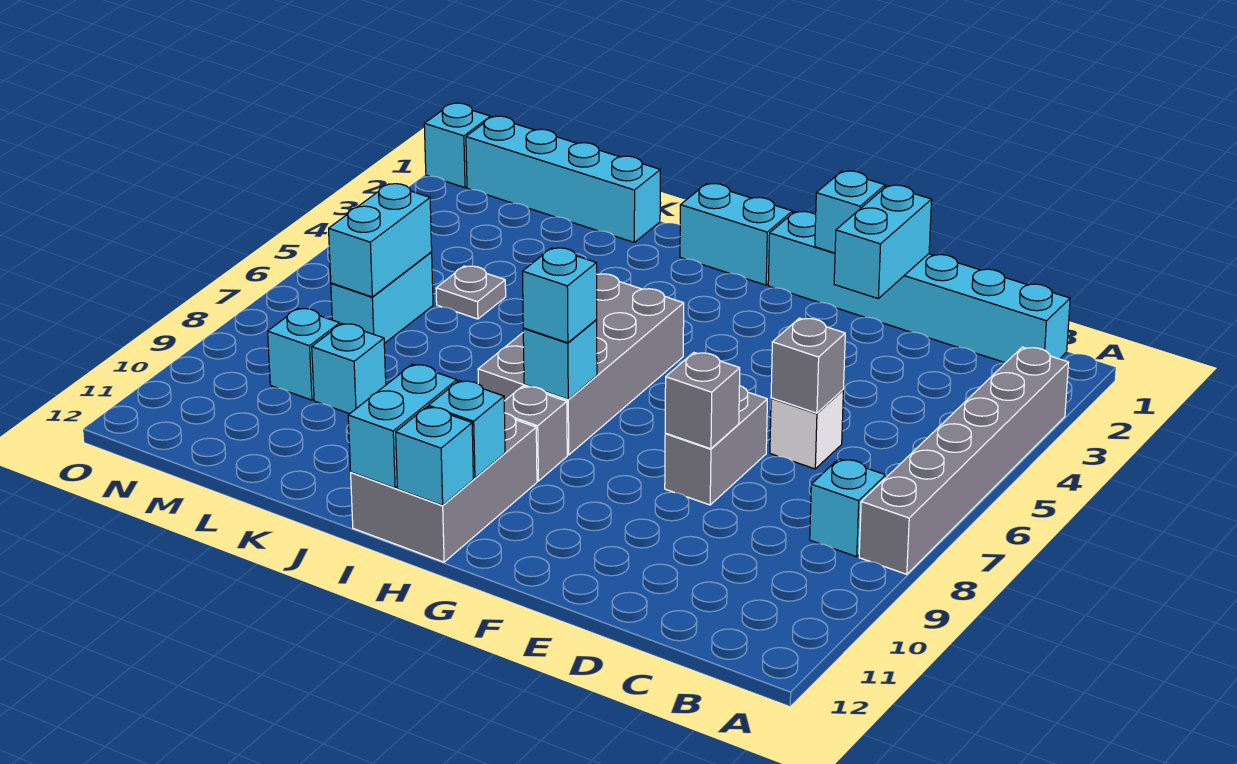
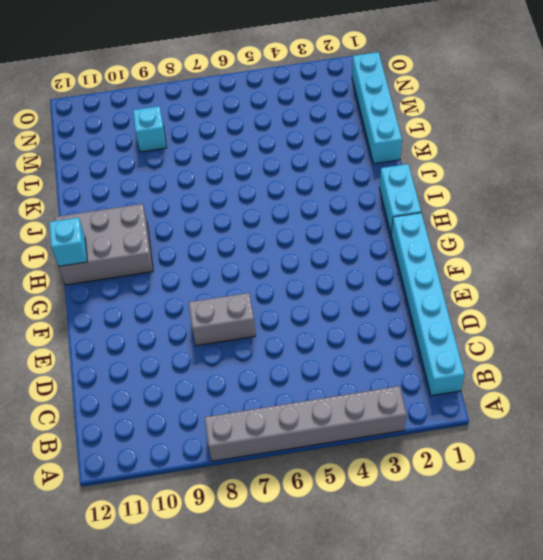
none -> cyan brick B8 level 1
none -> white brick D6 level 1
none -> grey brick H5:I8 level 1

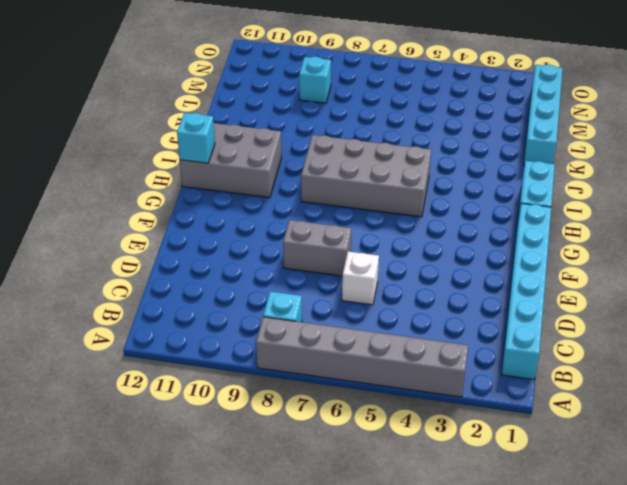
none -> grey brick H9 level 1
none -> grey plate L5 level 1
none -> cyan brick L9 level 1

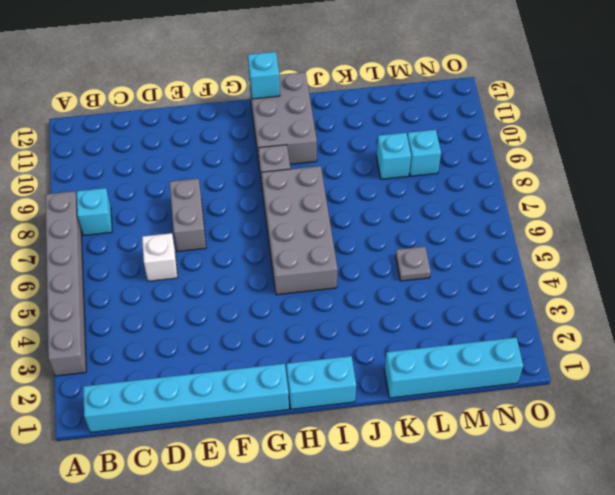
none -> cyan brick M6:M7 level 1
none -> cyan brick O1 level 1
none -> grey brick D6 level 2

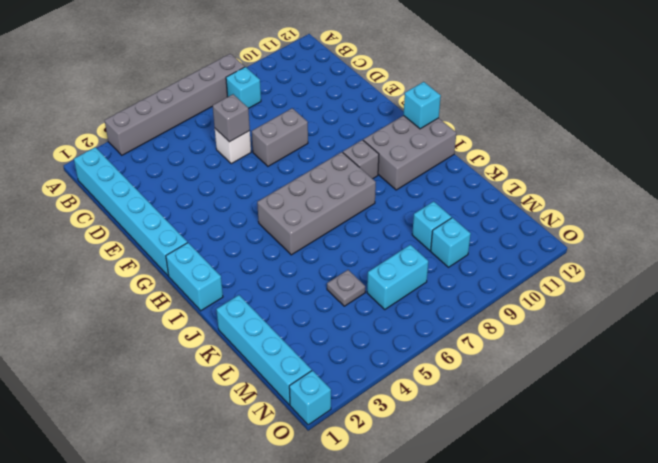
none -> cyan brick E1:E2 level 2
none -> grey brick E8 level 2
none -> cyan brick F1 level 2

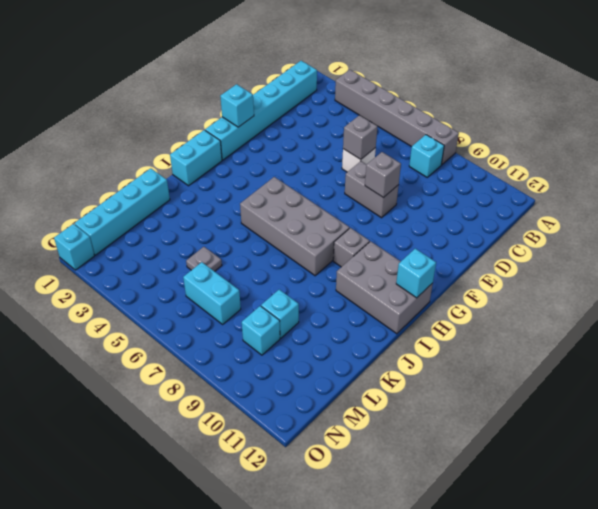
none -> cyan brick E1:E2 level 2
none -> cyan brick H8 level 2
none -> cyan brick H11 level 2

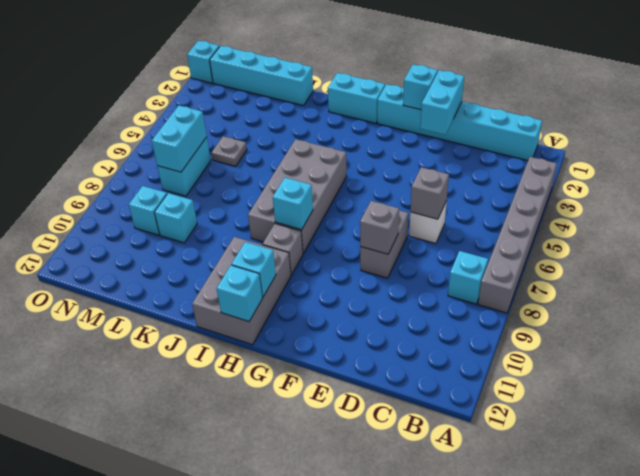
none -> cyan brick I11:I12 level 2
none -> cyan brick H8 level 3

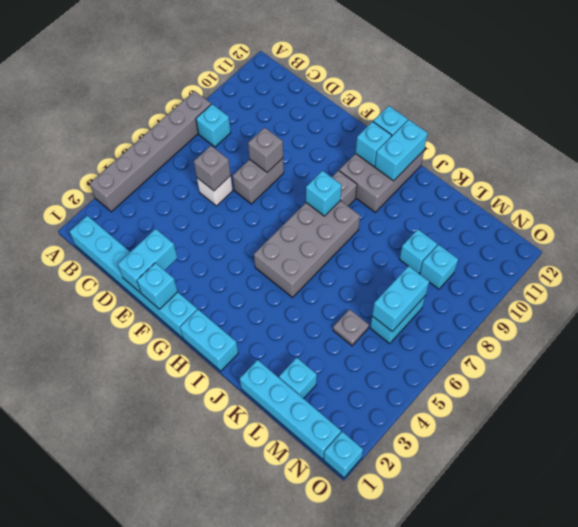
cyan brick L2 level 1 -> cyan brick H8 level 3

